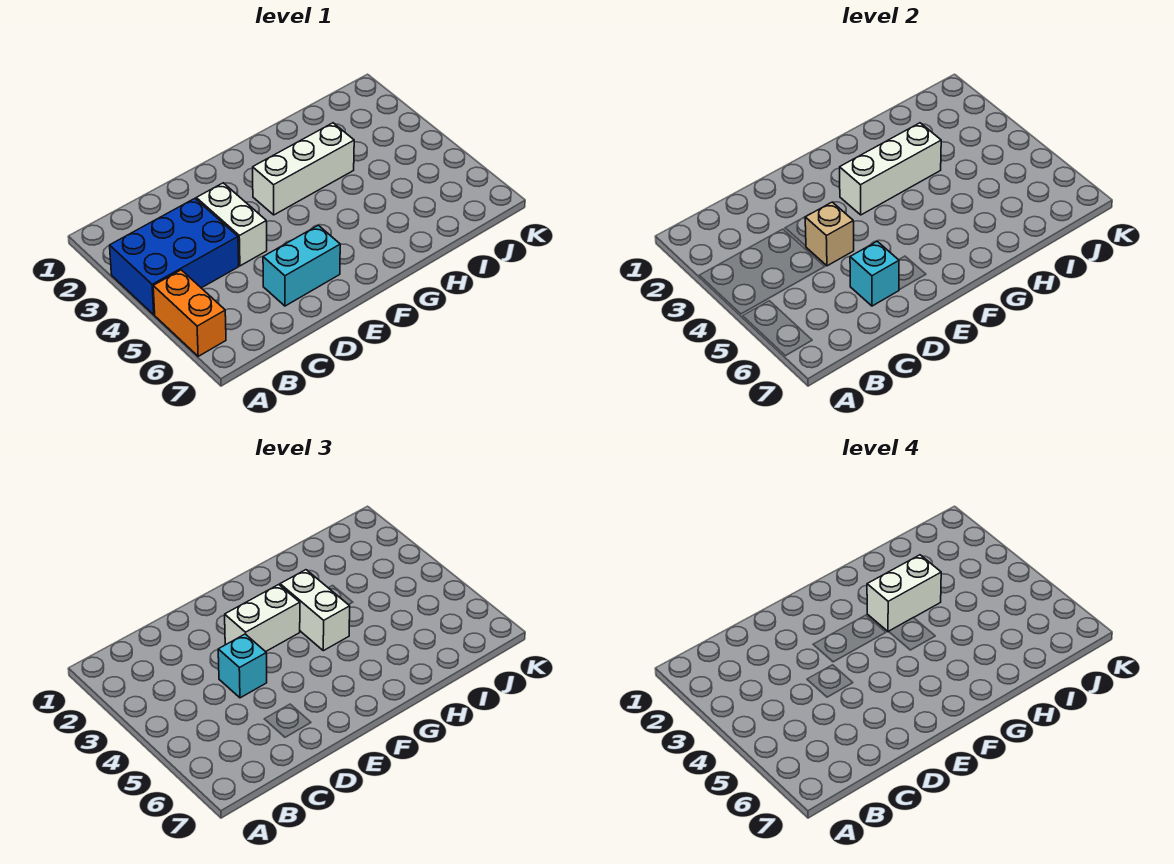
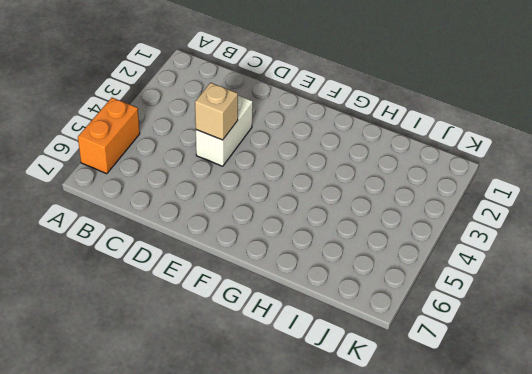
none -> blue brick A3:C4 level 1
none -> cyan brick D6:E6 level 1
none -> white brick F3:H3 level 1

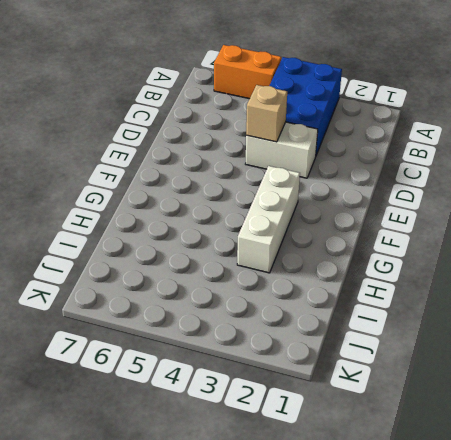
none -> cyan brick D6:E6 level 1
none -> cyan brick D6 level 2
none -> white brick F3:H3 level 2

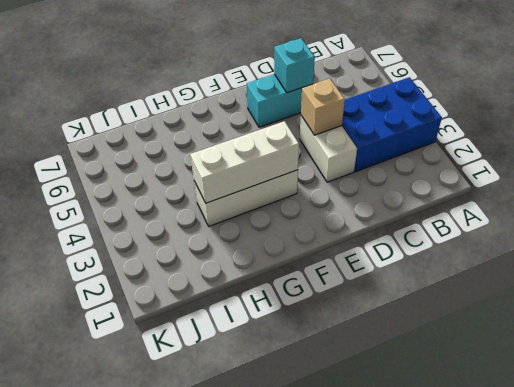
none -> orange brick A5:A6 level 1
none -> cyan brick D4 level 3
none -> white brick E3:F3 level 3

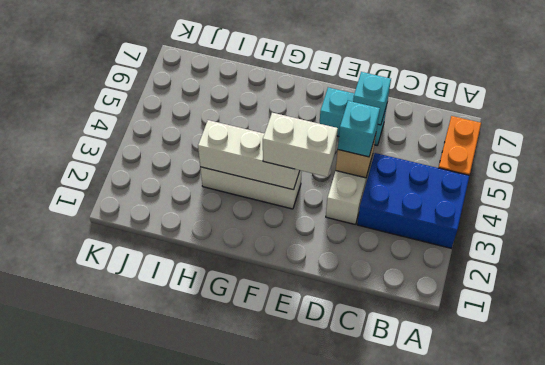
none -> white brick G3:G4 level 3
none -> white brick G3:H3 level 4

